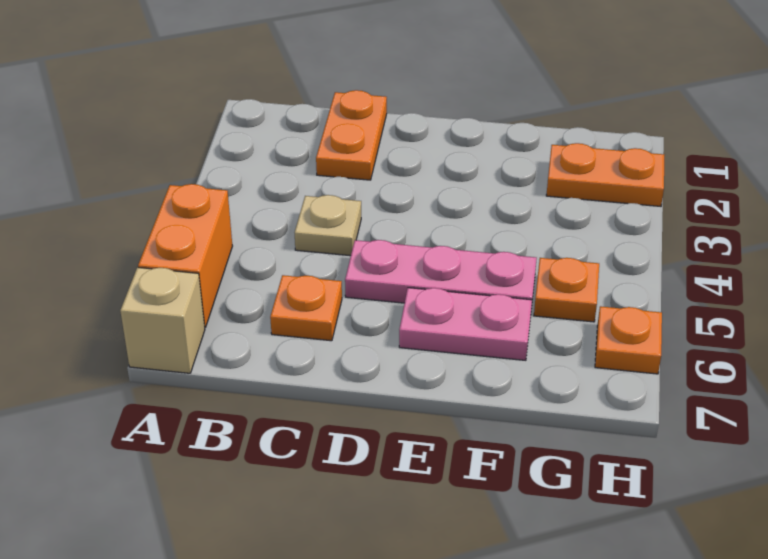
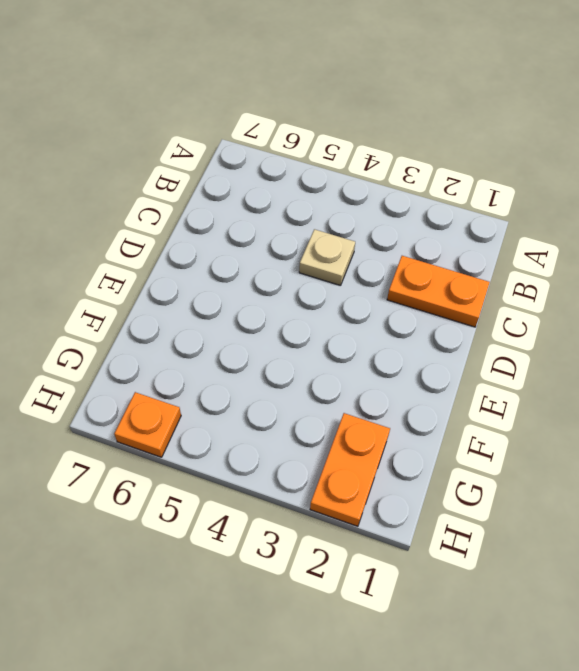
none -> orange brick A5:A6 level 1
none -> tan brick A7 level 1

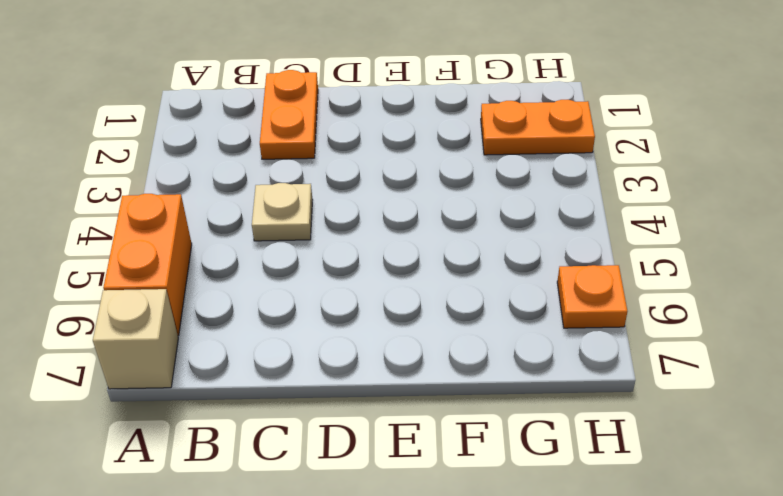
none -> orange plate C6 level 1
none -> pink plate D5:F5 level 1

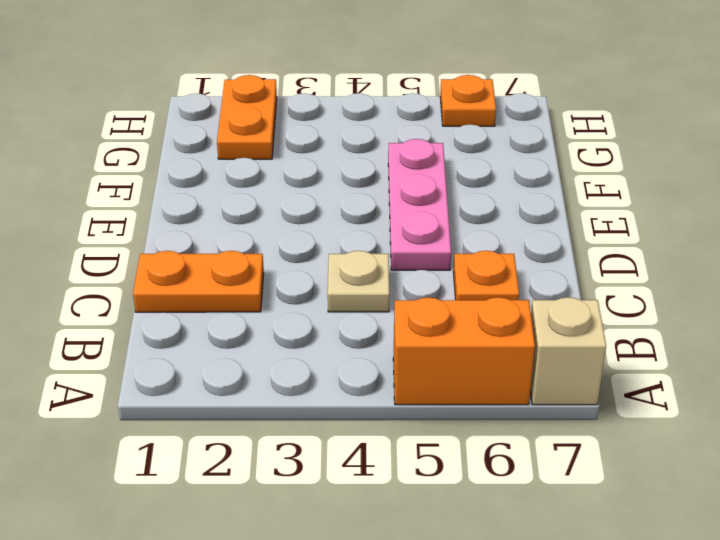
none -> pink plate E6:F6 level 1
none -> orange plate G5 level 1

